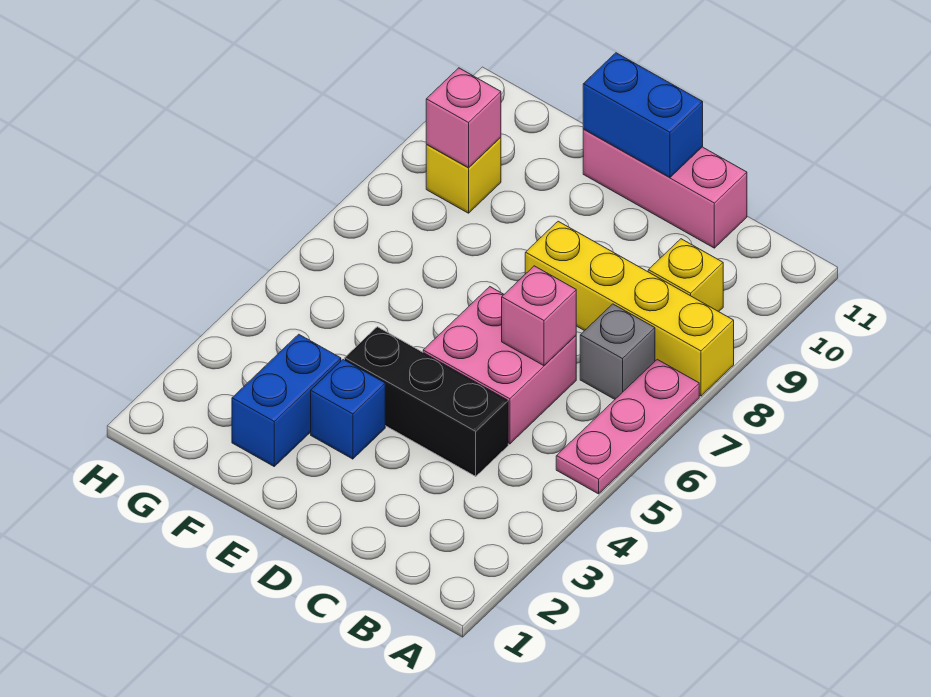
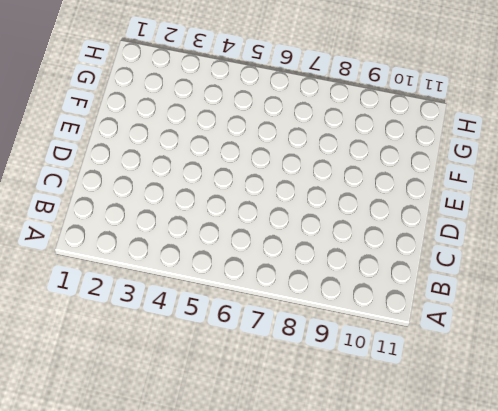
none -> pink plate A5:A7 level 1
none -> yellow brick A8:D8 level 1
none -> grey brick B7 level 1

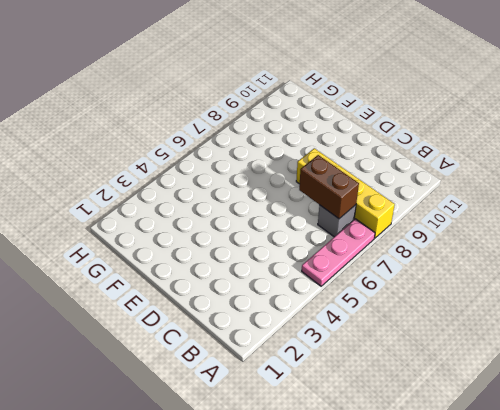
brown brick B7:C7 level 2 -> none
none -> yellow brick B9 level 1
none -> black brick C4:E4 level 1
none -> pink brick C5:D6 level 1

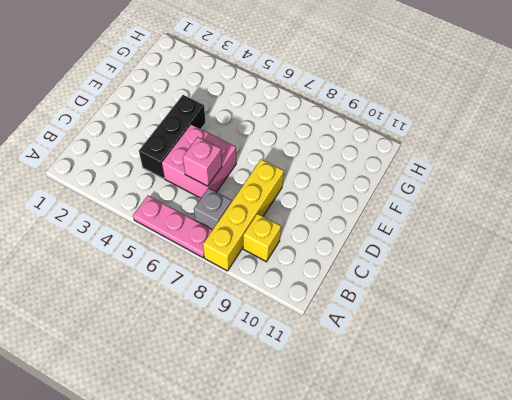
none -> pink brick C11:E11 level 1
none -> blue brick E3 level 1
none -> blue brick F2:F3 level 1

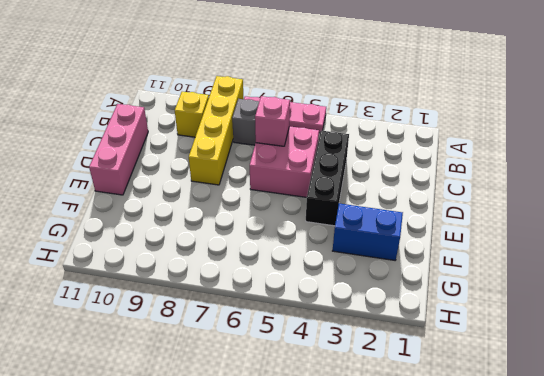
none -> blue brick E3 level 1
none -> yellow brick G9 level 1
none -> blue brick D11:E11 level 2

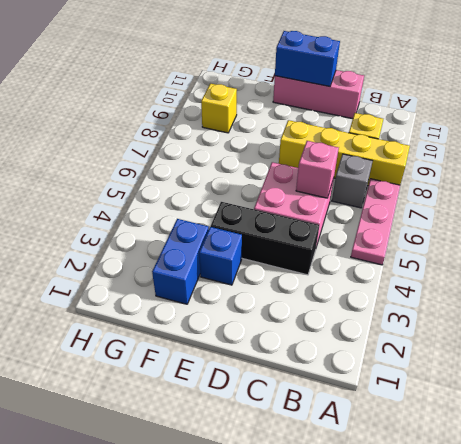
none -> pink brick G9 level 2

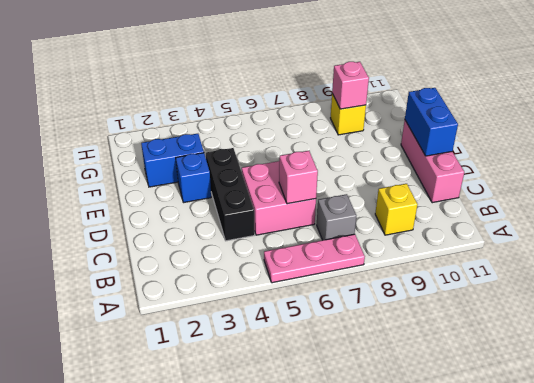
none -> yellow brick A8:D8 level 1

